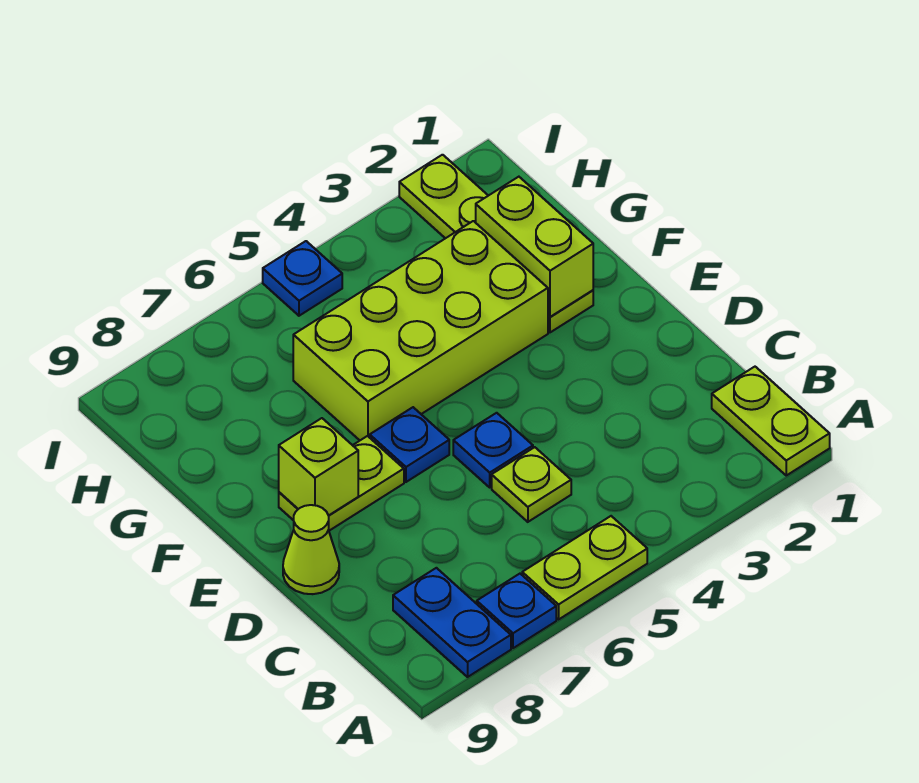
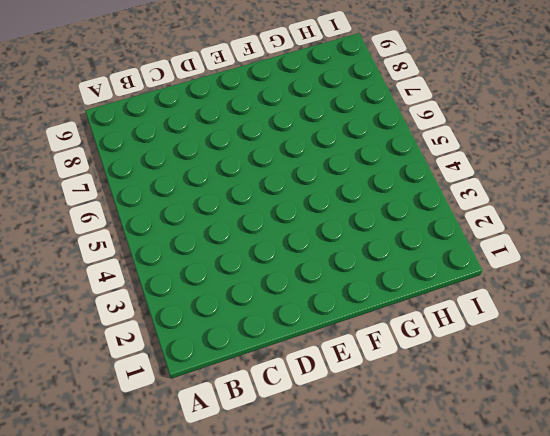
none -> lime plate A1:B1 level 1
none -> lime plate A5:A6 level 1
none -> blue plate A7 level 1

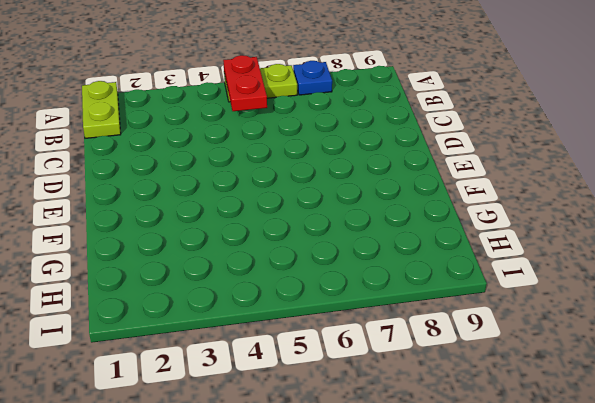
red plate A5:B5 level 2 -> none
none -> blue plate A8:B8 level 1
none -> lime plate C5 level 1
none -> blue plate D5 level 1

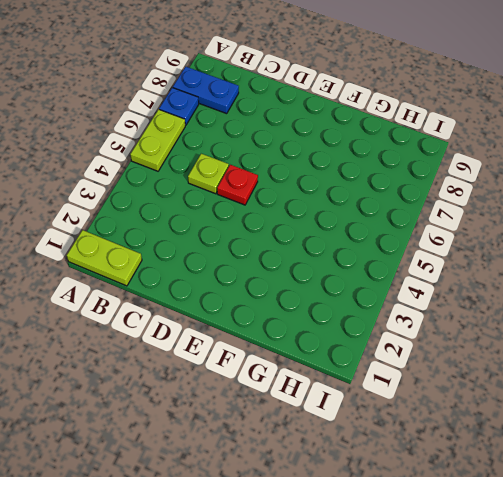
red plate D5 level 1 -> blue plate D5 level 1
none -> lime cone D9 level 1
none -> blue plate E6 level 1
none -> lime plate E7:E8 level 1

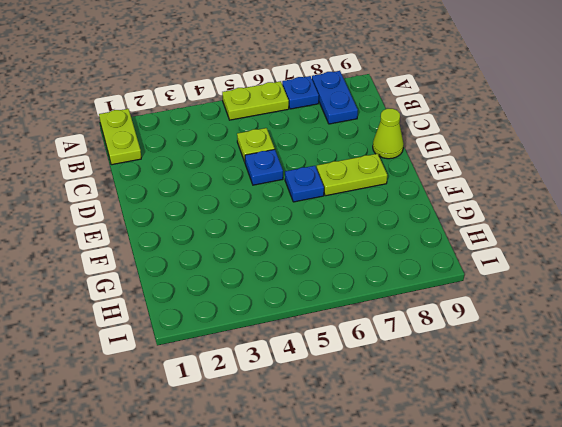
none -> lime plate F2:I2 level 1
none -> lime brick F3:G6 level 1
none -> blue plate I5 level 1

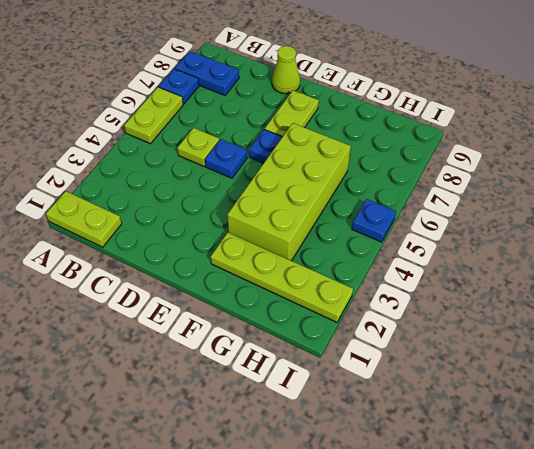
none -> lime brick E8 level 2
none -> lime brick F2:G2 level 2

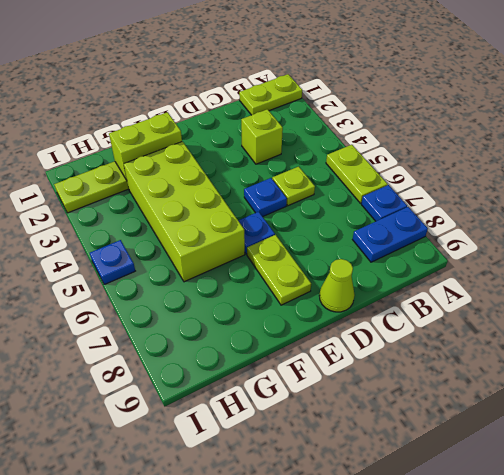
lime brick C3 level 1 -> lime brick E8 level 2

